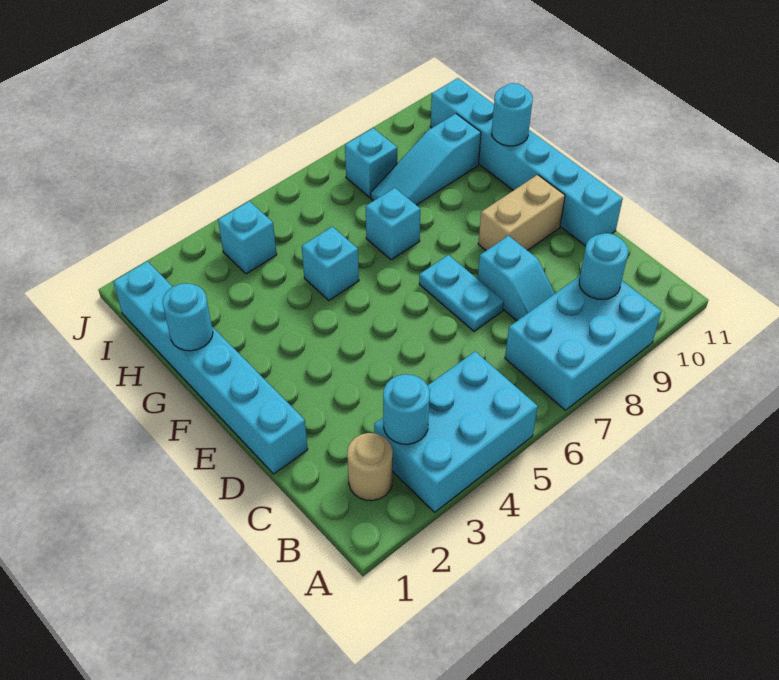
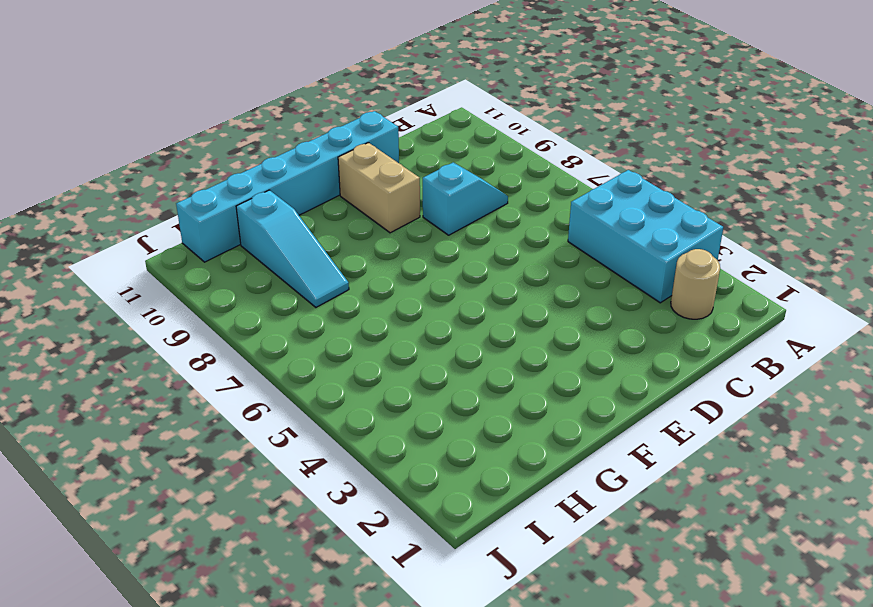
none -> cyan brick A7:B9 level 1
none -> cyan brick D1:I1 level 1
none -> cyan plate D7:E7 level 1

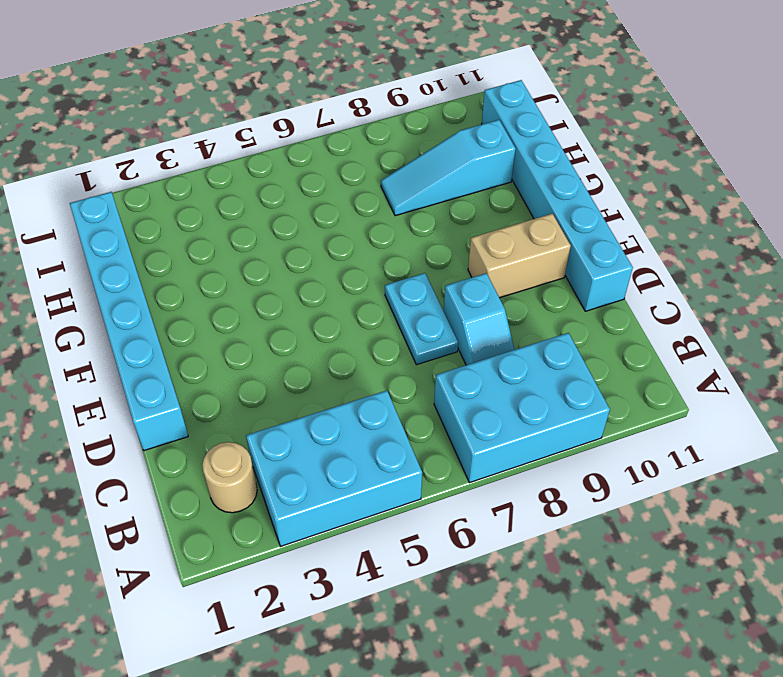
none -> cyan brick G5 level 1
none -> cyan brick G7 level 1
none -> cyan brick I4 level 1

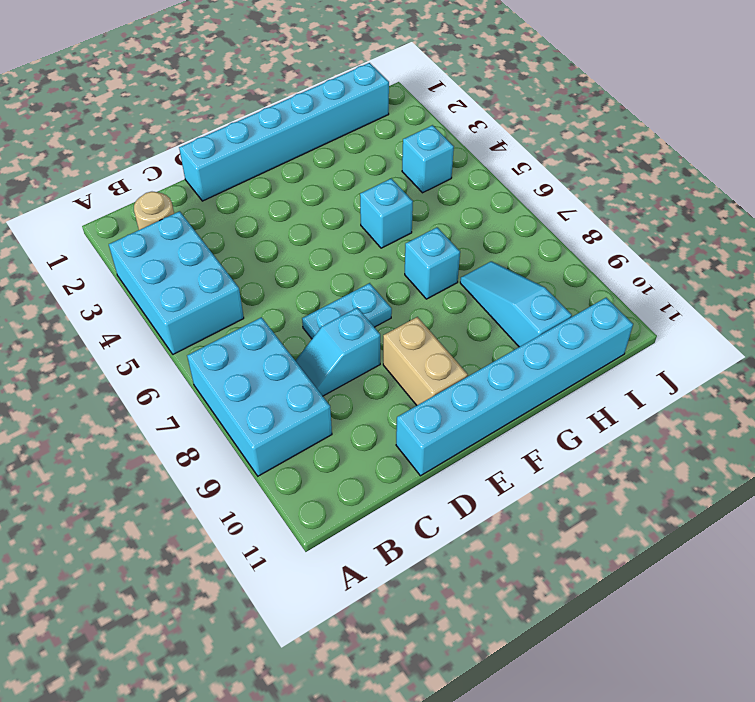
none -> cyan brick I8 level 1
none -> cyan round brick B3 level 2
none -> cyan round brick B9 level 2

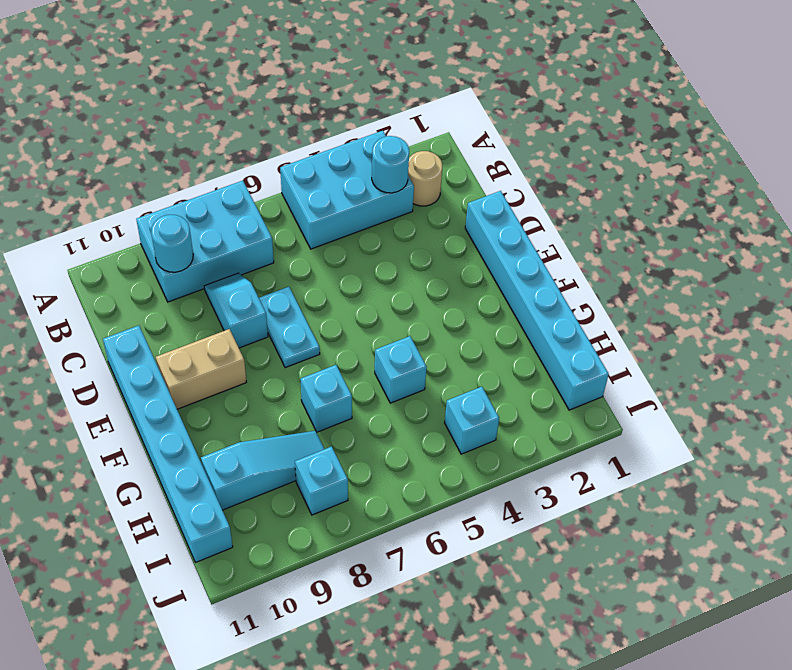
none -> cyan round brick G1 level 2
none -> cyan round brick G11 level 2

